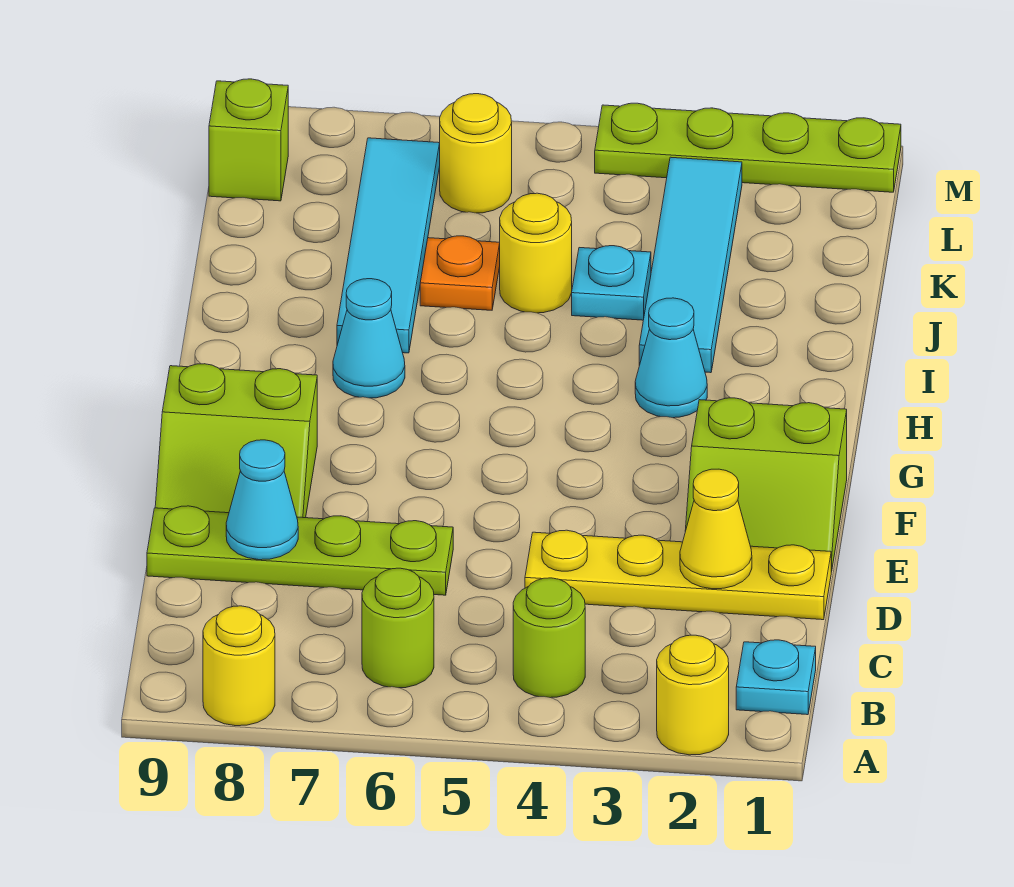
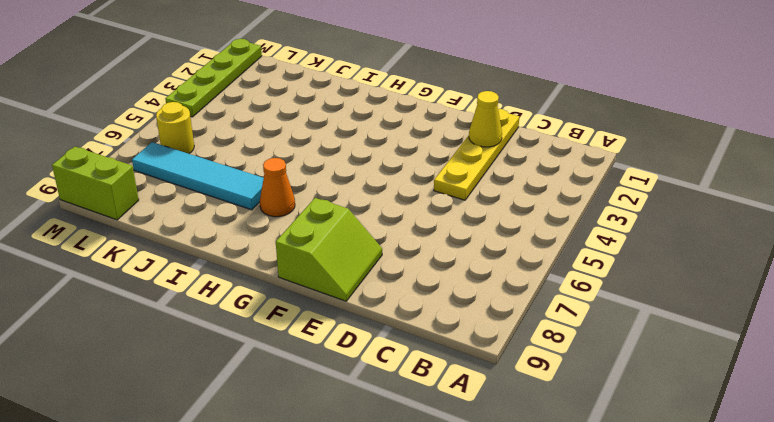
orange cone H7 level 1 -> cyan cone H7 level 1
lime brick L9:M9 level 1 -> lime brick L9 level 1
none -> yellow round brick A2 level 1
none -> yellow round brick A8 level 1
none -> cyan plate B1 level 1

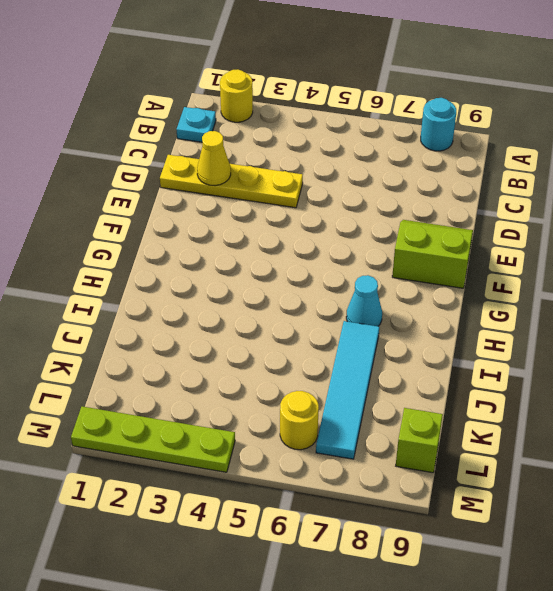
cyan round brick A8 level 1 -> yellow round brick A8 level 1
none -> lime round brick B4 level 1
none -> lime round brick B6 level 1
none -> lime plate D6:D9 level 1

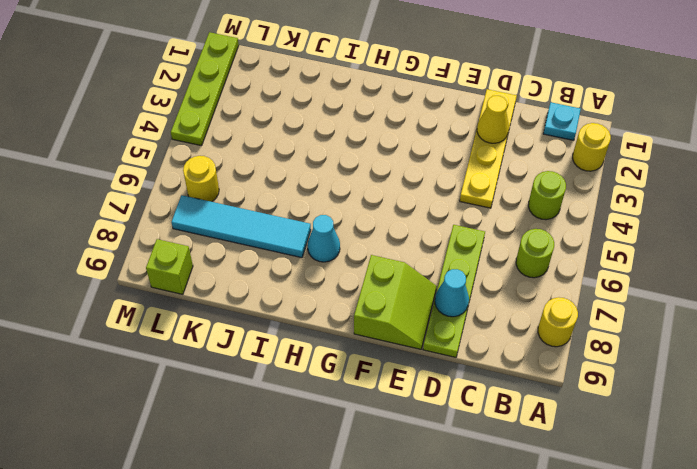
none -> lime slope E1:F2 level 1 top F
none -> cyan cone H3 level 1
none -> cyan tile I3:L3 level 1

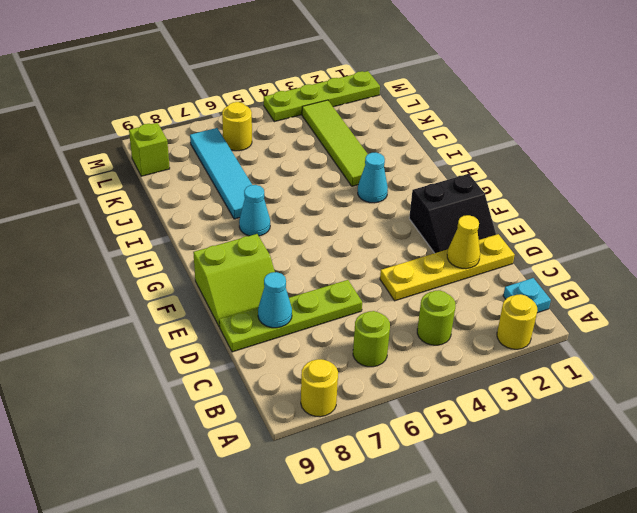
black slope E1:F2 level 1 top F -> lime slope E1:F2 level 1 top F
lime tile I3:L3 level 1 -> cyan tile I3:L3 level 1
none -> cyan plate J4 level 1
none -> yellow round brick J5 level 1
none -> orange plate J6 level 1

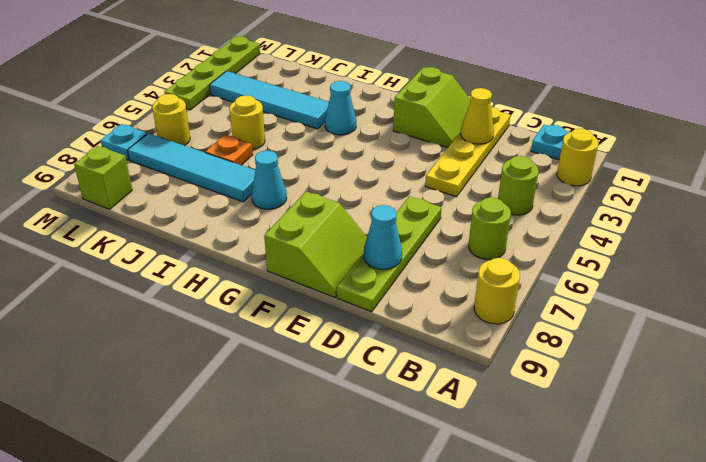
cyan plate M7 level 1 -> cyan plate J4 level 1

